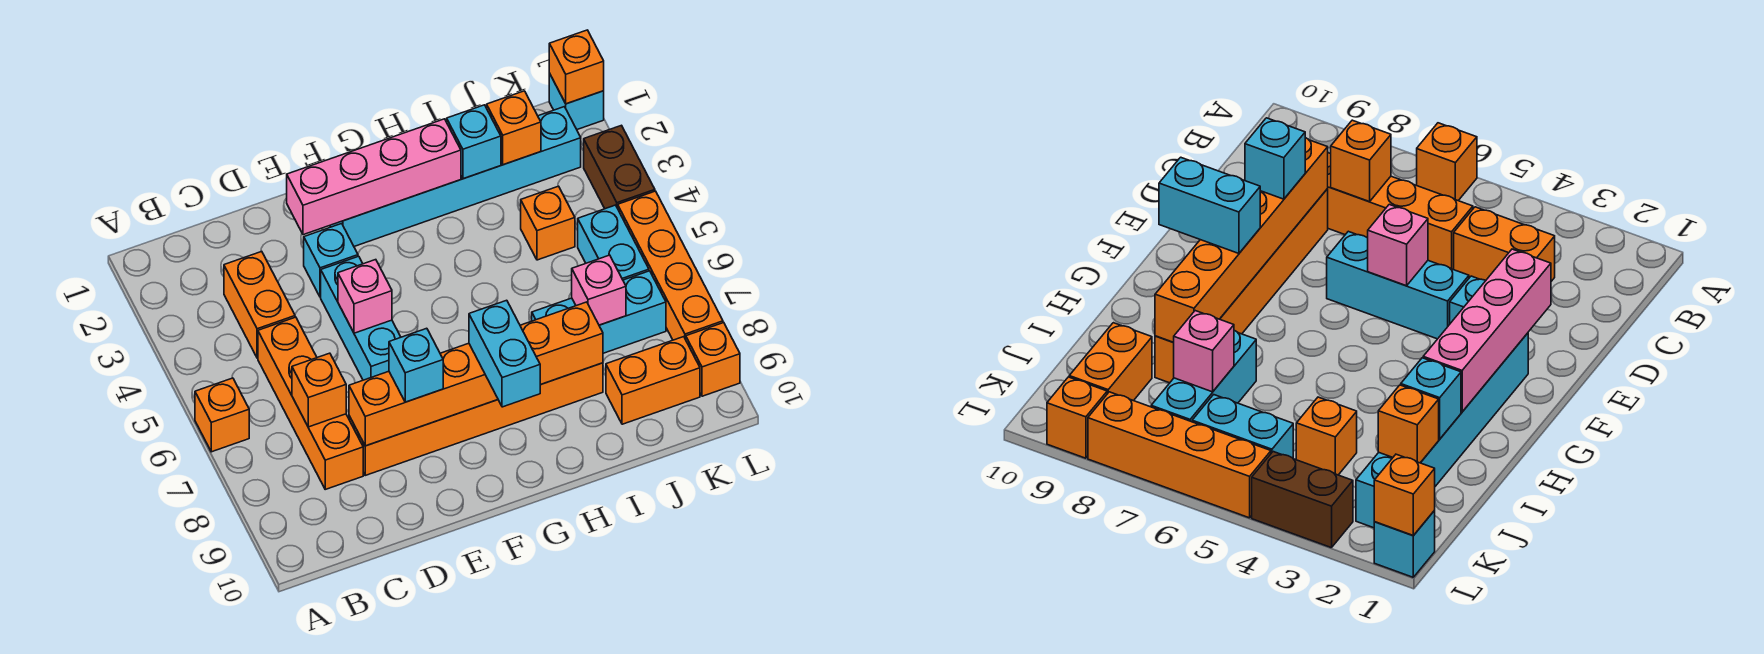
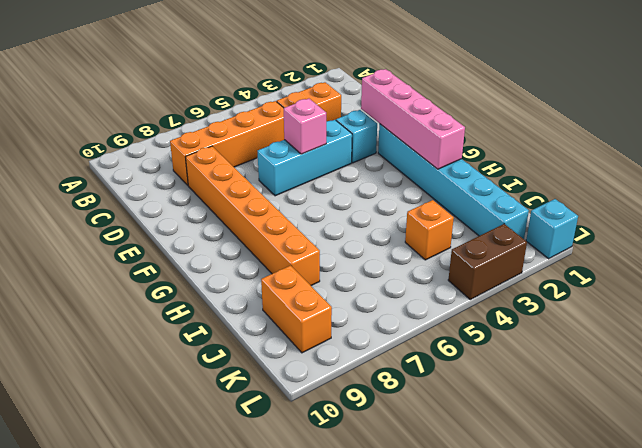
none -> orange brick A6 level 1
none -> cyan brick I7:K7 level 1
none -> cyan brick K5:K6 level 1

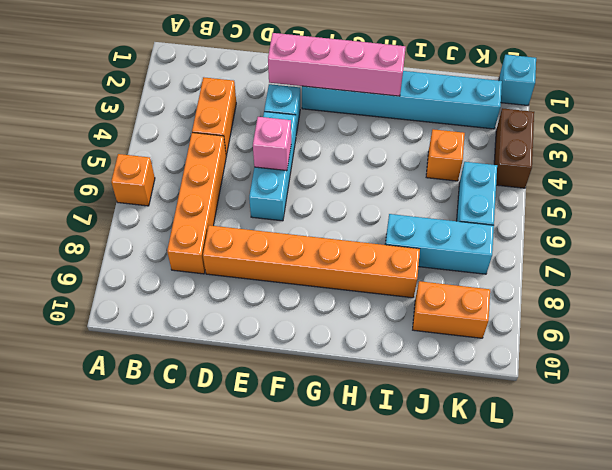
none -> orange brick L5:L8 level 1
none -> orange brick L9 level 1
none -> orange brick C7 level 2

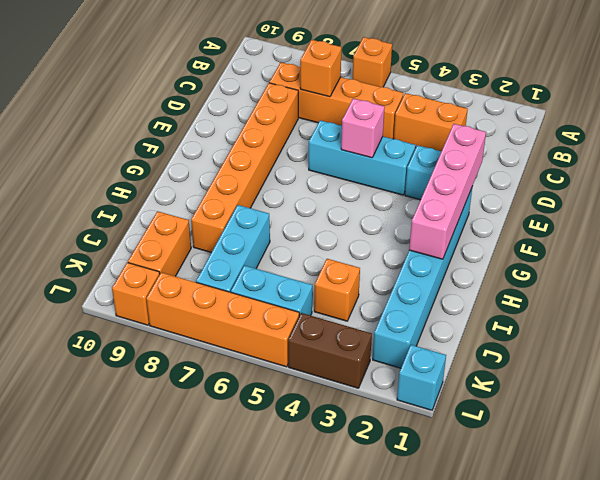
none -> orange brick D8:I8 level 2
none -> cyan brick I2 level 2
none -> orange brick J2 level 2

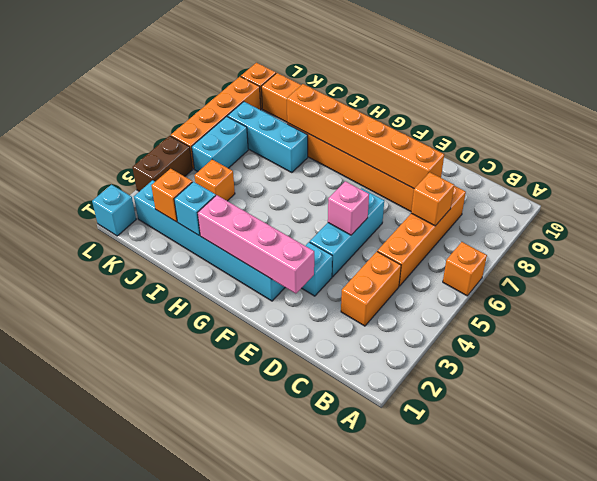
none -> pink brick J7 level 2
none -> orange brick L1 level 2
none -> cyan brick E8 level 3

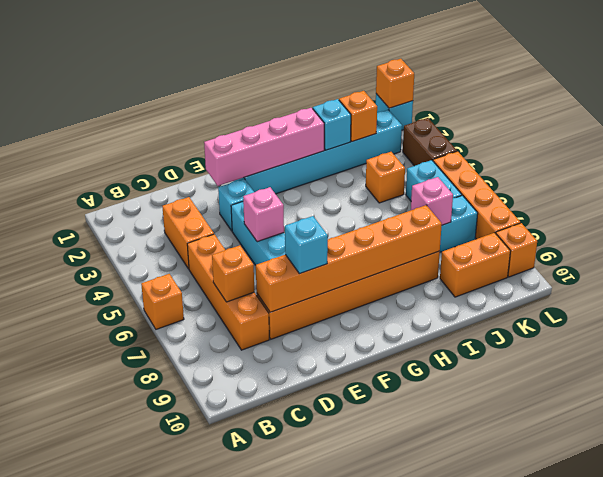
none -> cyan brick G8:G9 level 3

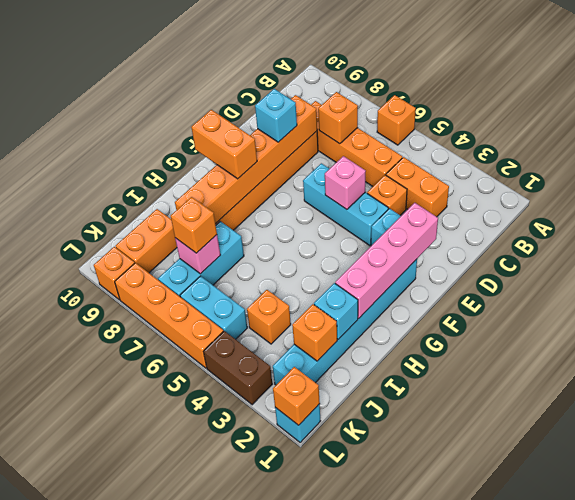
orange brick D4 level 1 -> none
orange brick G8:G9 level 3 -> cyan brick G8:G9 level 3
orange brick J7 level 3 -> none

